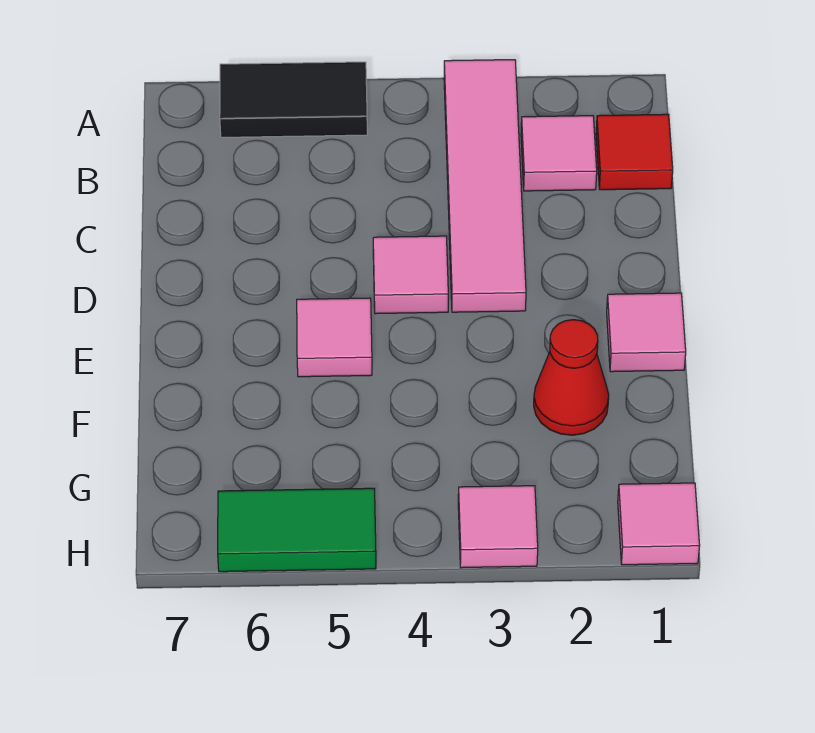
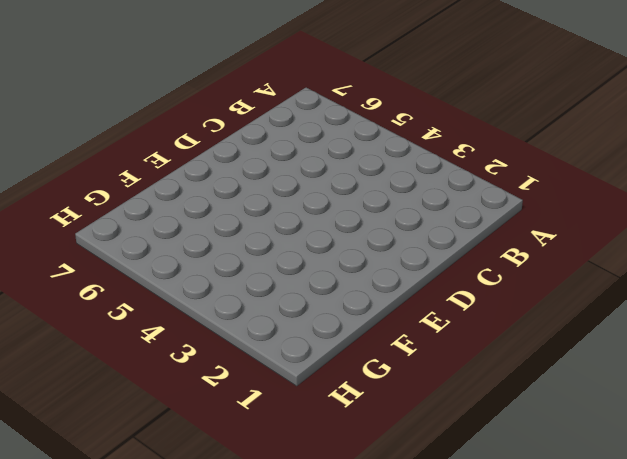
none -> pink tile A3:D3 level 1
none -> black tile A5:A6 level 1

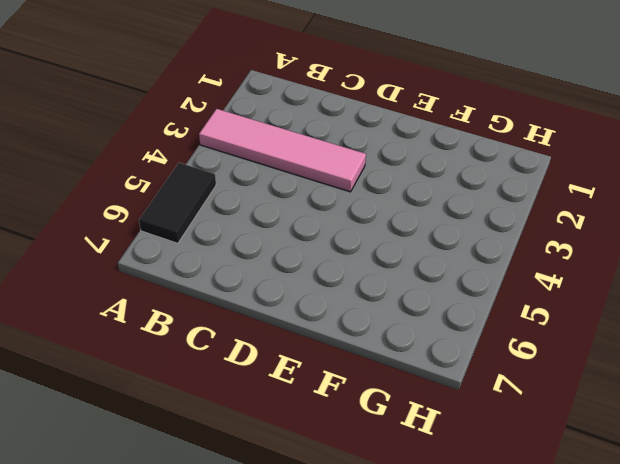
none -> red tile B1 level 1
none -> pink tile B2 level 1

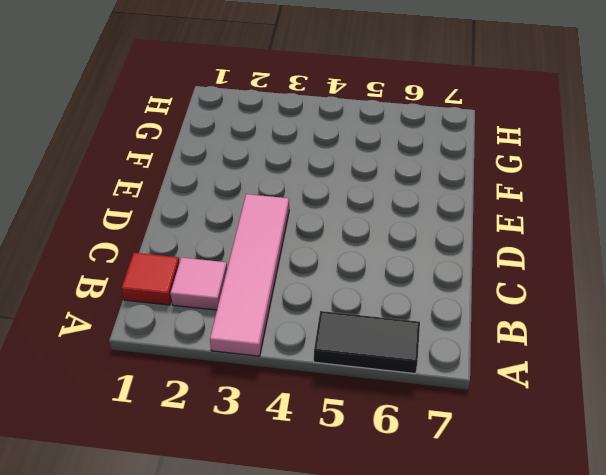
none -> pink tile D4 level 1
none -> pink tile E1 level 1

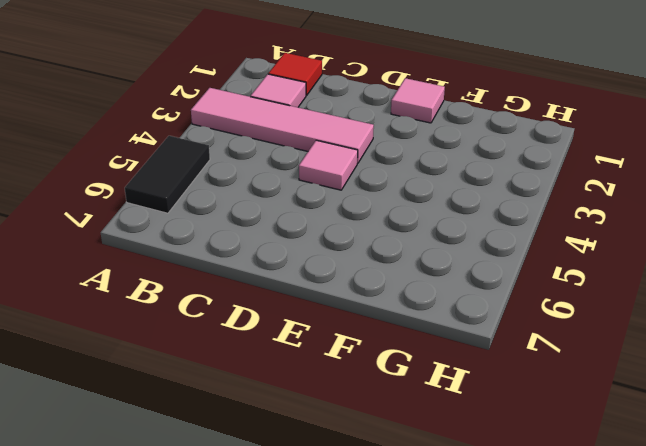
none -> pink tile E5 level 1
none -> red cone F2 level 1

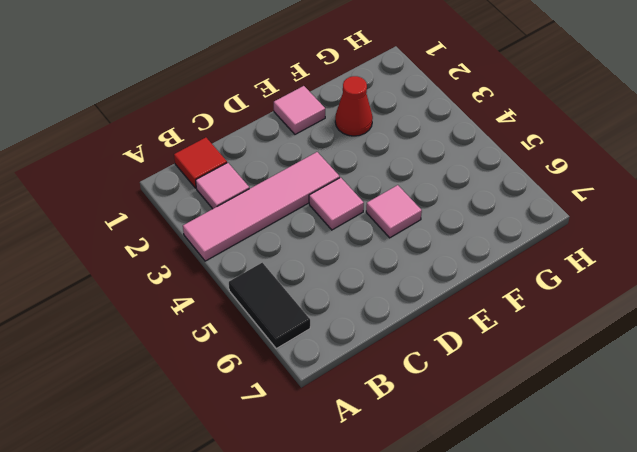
none -> pink tile H1 level 1
none -> pink tile H3 level 1

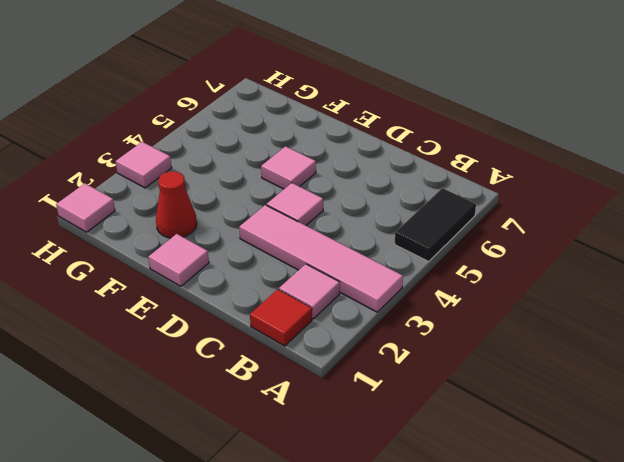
none -> green tile H5:H6 level 1

